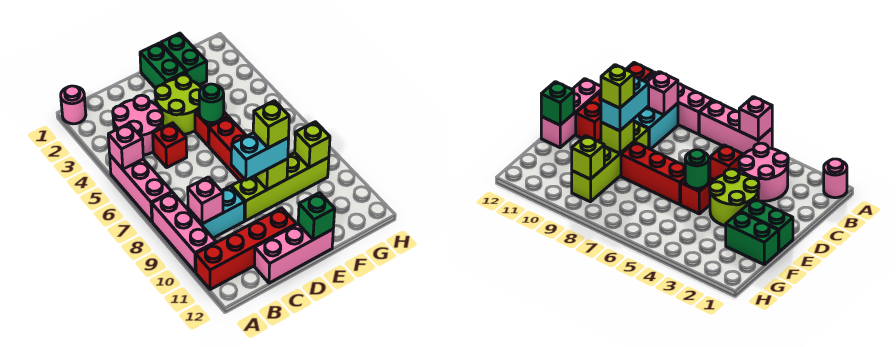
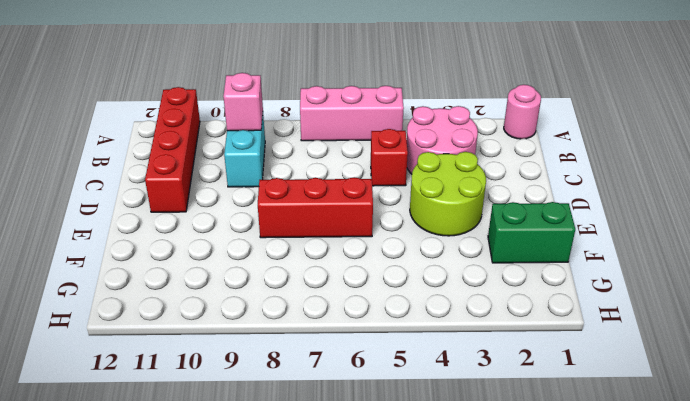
none -> pink brick A8:A10 level 1
none -> pink brick C12:E12 level 1
none -> lime brick D9:G9 level 1

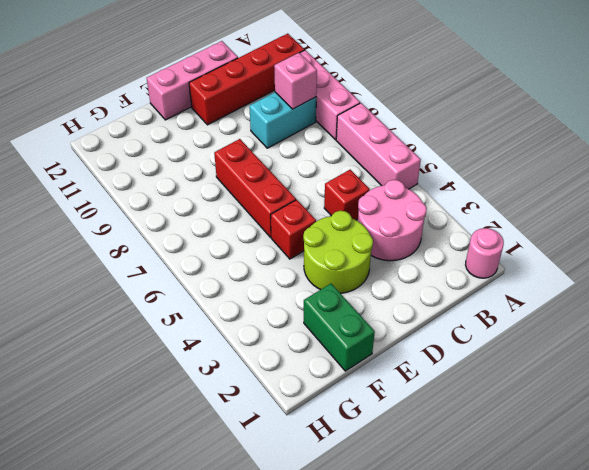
none -> lime brick D9:G9 level 1
none -> green brick E1:E2 level 1
none -> pink brick A5 level 2

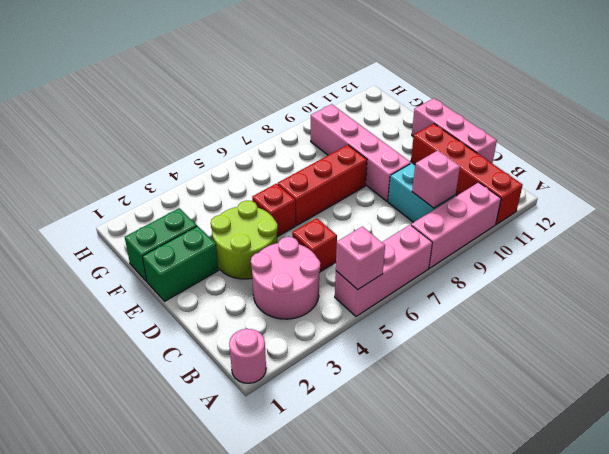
pink brick D9:G9 level 1 -> lime brick D9:G9 level 1
none -> green round brick E5 level 2
none -> lime brick E9 level 2
none -> green brick E12 level 2

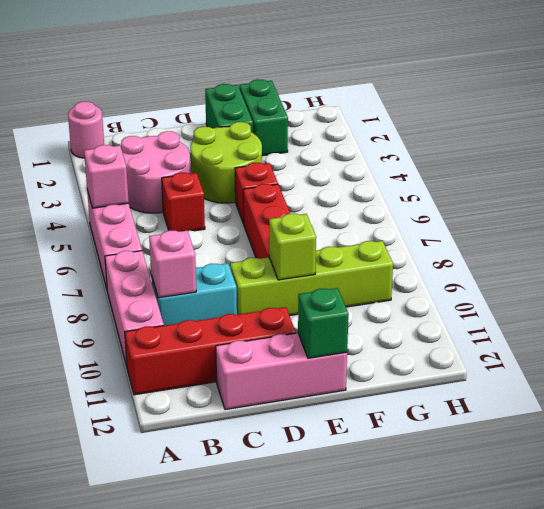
none -> green round brick E5 level 2
none -> lime brick G9 level 2
none -> cyan brick D9:E9 level 3

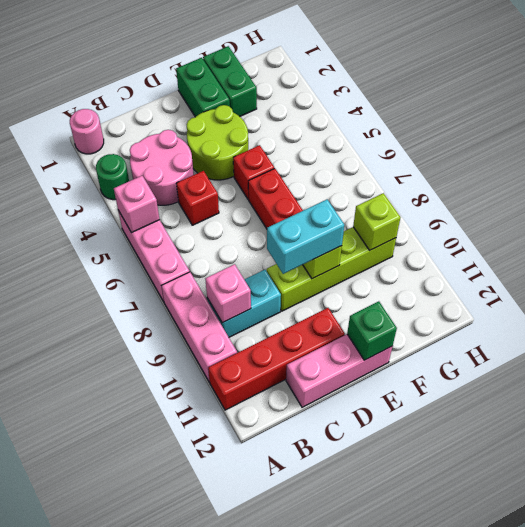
green round brick A3 level 1 -> green round brick E5 level 2
none -> lime brick E9 level 4

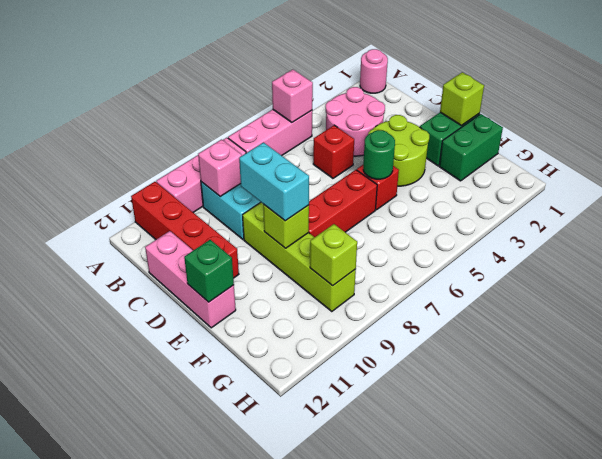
lime brick E1 level 2 -> lime brick E9 level 4

